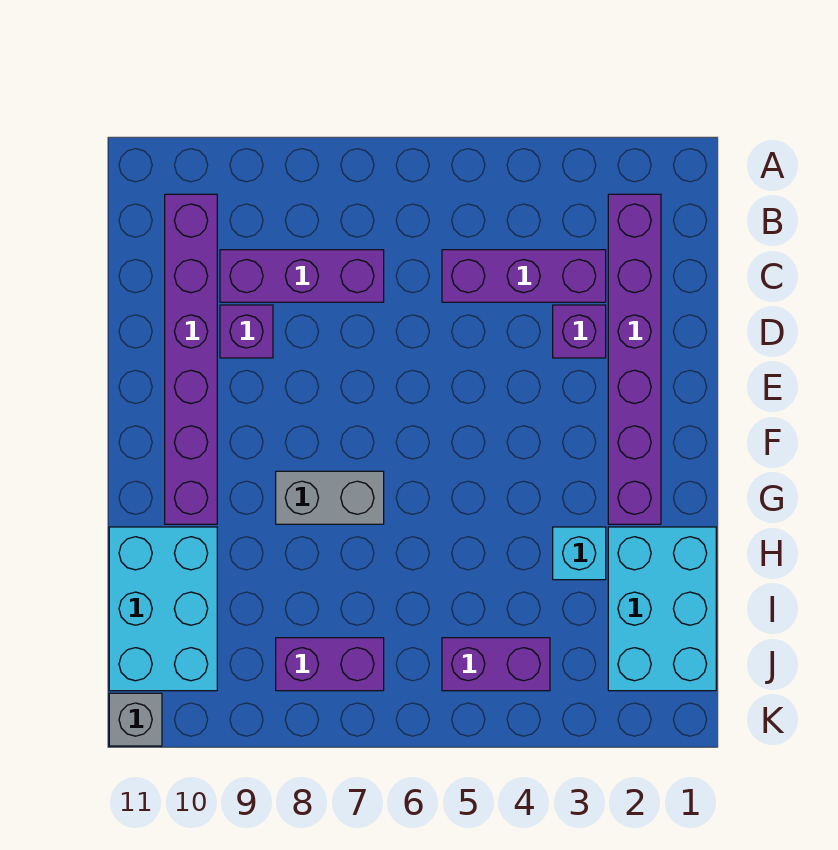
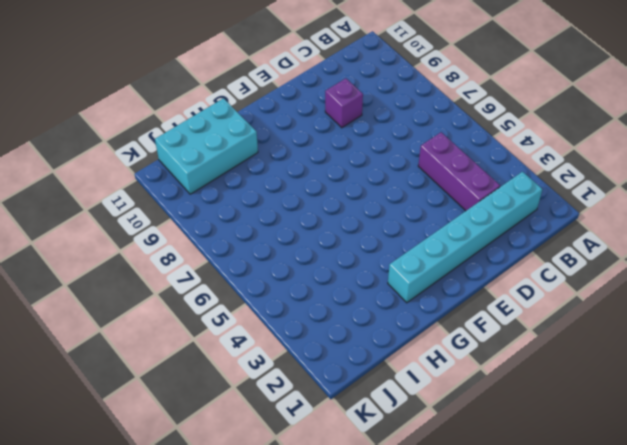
cyan brick B2:G2 level 1 -> purple brick B2:G2 level 1
none -> purple brick B10:G10 level 1
none -> purple brick C7:C9 level 1
none -> purple brick D3 level 1

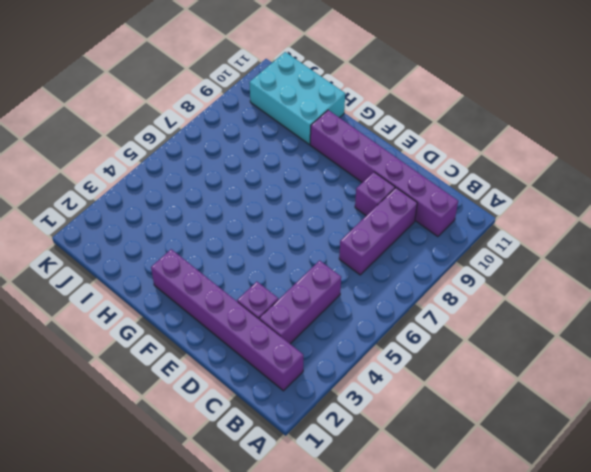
none -> grey brick G7:G8 level 1
none -> cyan brick H1:J2 level 1
none -> cyan brick H3 level 1

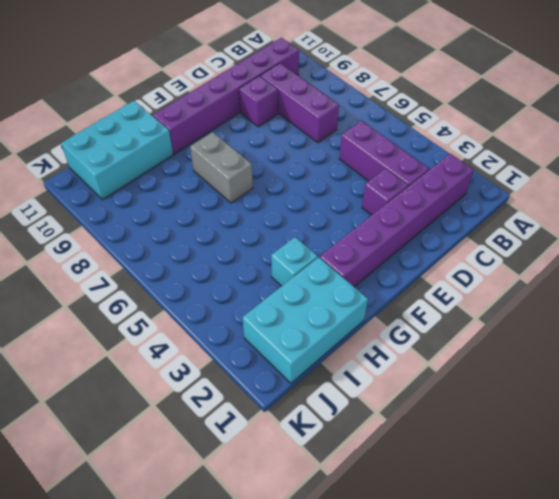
none -> purple brick J4:J5 level 1
none -> purple brick J7:J8 level 1
none -> grey brick K11 level 1

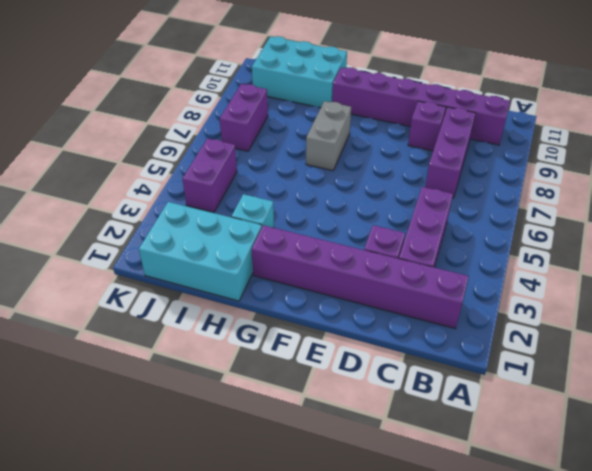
none -> grey brick K11 level 1

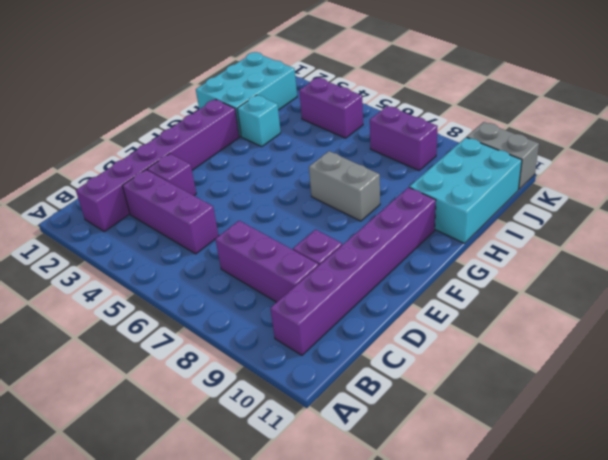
grey brick K10:K11 level 1 -> grey brick K11 level 1

